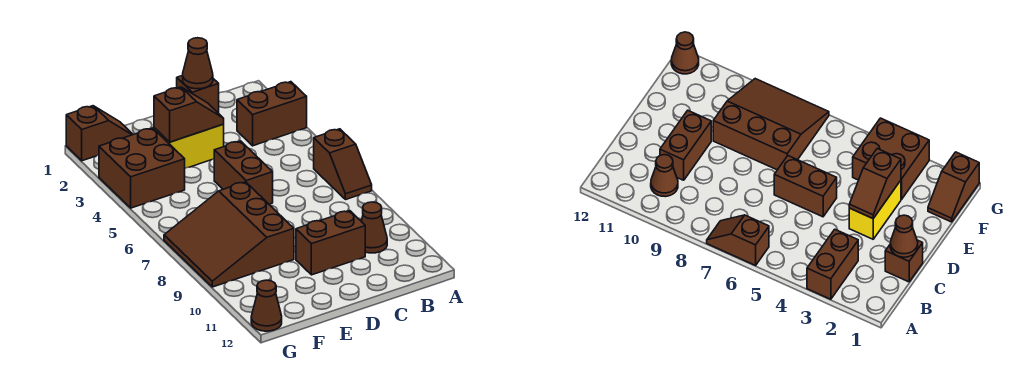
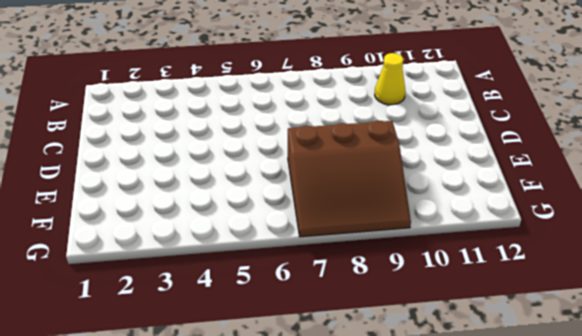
yellow cone B10 level 1 -> brown cone B10 level 1
none -> brown brick A3:B3 level 1
none -> brown slope A6:A7 level 1 top 6
none -> brown brick C1 level 1

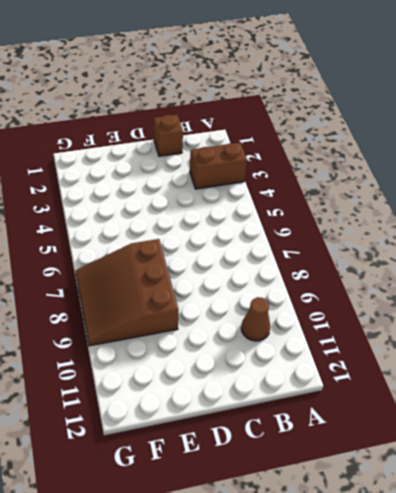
none -> brown slope A6:A7 level 1 top 6
none -> brown brick C10:D10 level 1
none -> yellow brick D3:E3 level 1

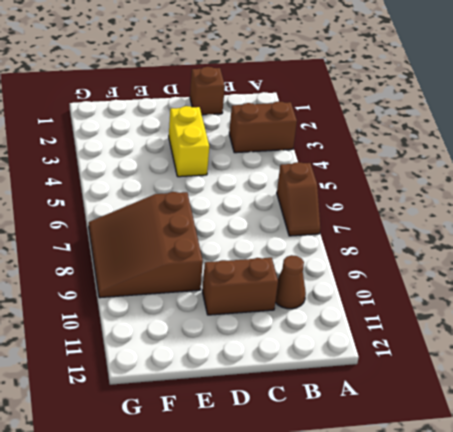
yellow brick D3:D4 level 1 -> yellow brick D3:E3 level 1
none -> brown brick D5:D6 level 1
none -> brown slope F1:G1 level 1 top G
none -> brown brick F3:G4 level 1

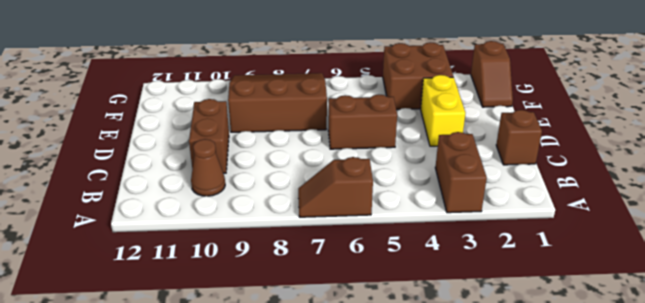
none -> brown cone G12 level 1
none -> brown cone C1 level 2
none -> brown slope D3:E3 level 2 top E

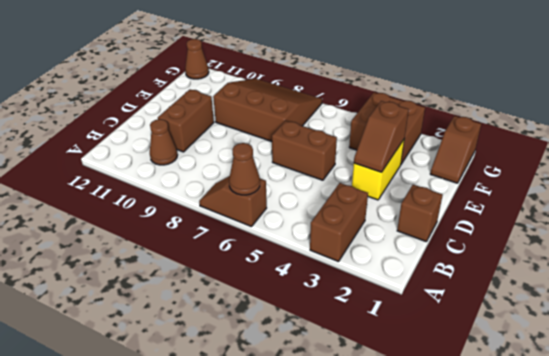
brown cone A6 level 2 -> brown cone C1 level 2

